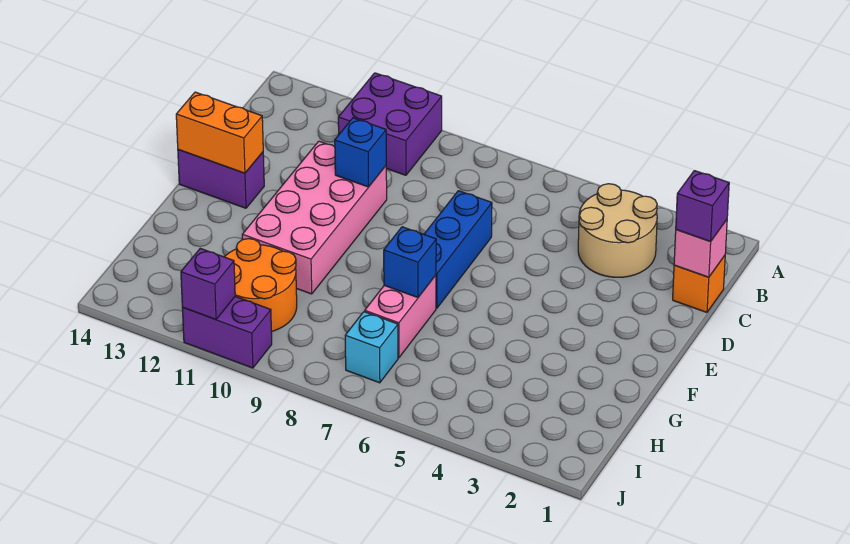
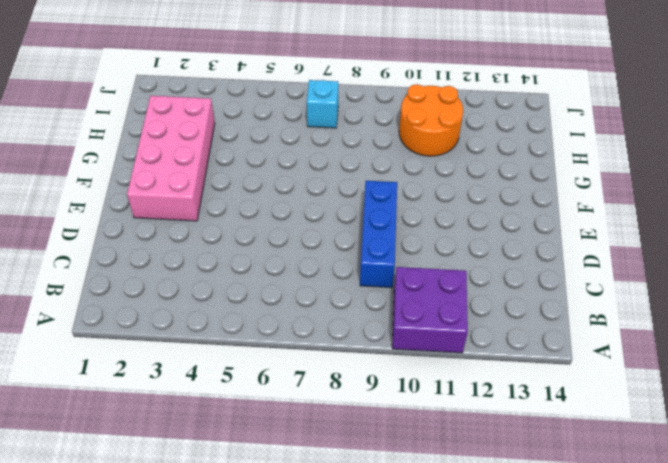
blue brick C9:E9 level 1 -> blue brick D7:F7 level 1
pink brick E2:H3 level 1 -> pink brick D10:G11 level 1
none -> tan round brick B3:C4 level 1
none -> orange brick C1 level 1
none -> purple brick E13:E14 level 1

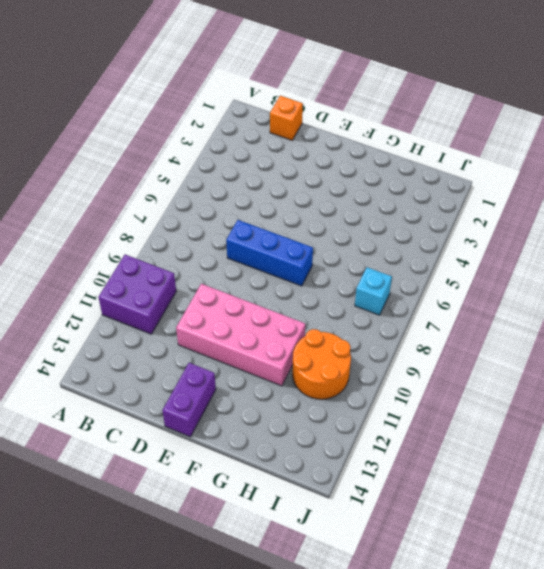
none -> tan round brick B3:C4 level 1
none -> pink brick G7:H7 level 1
none -> purple brick J10:J11 level 1

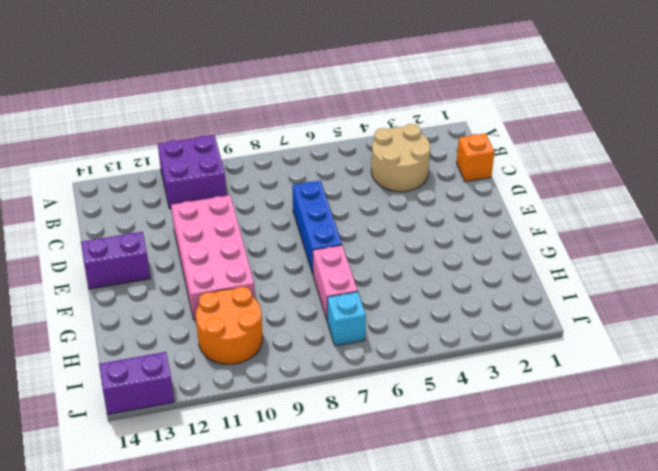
purple brick J13:J14 level 1 -> purple brick J10:J11 level 1
none -> pink brick C1 level 2
none -> blue brick D10 level 2
none -> orange brick E13:E14 level 2

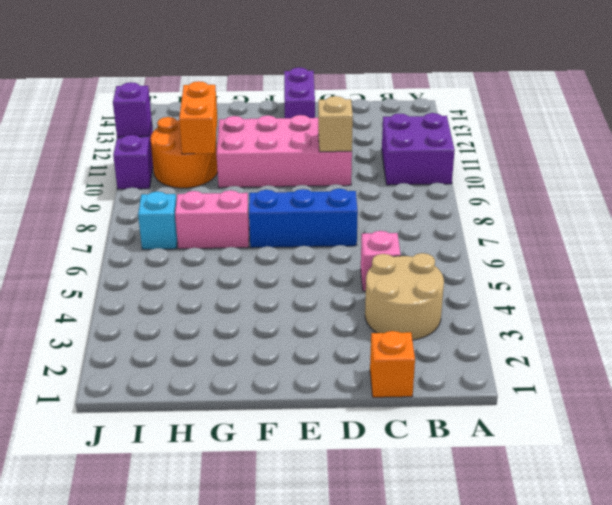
pink brick C5 level 1 -> pink brick C1 level 2
tan brick D10 level 2 -> blue brick D10 level 2
orange brick H10:H11 level 2 -> orange brick E13:E14 level 2
none -> blue brick G7 level 2
none -> purple brick C1 level 3

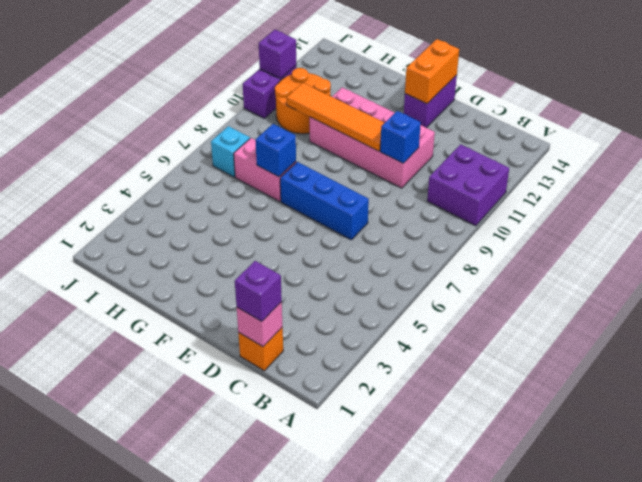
orange tile E10:H10 level 2 -> none
none -> tan round brick B3:C4 level 1

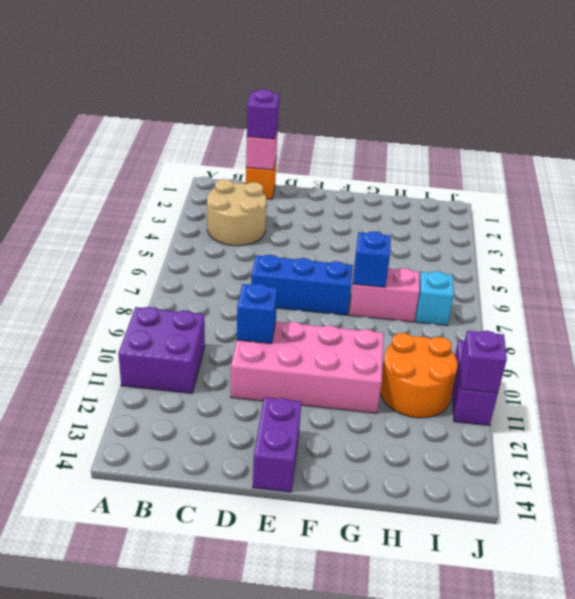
none -> orange brick E13:E14 level 2

